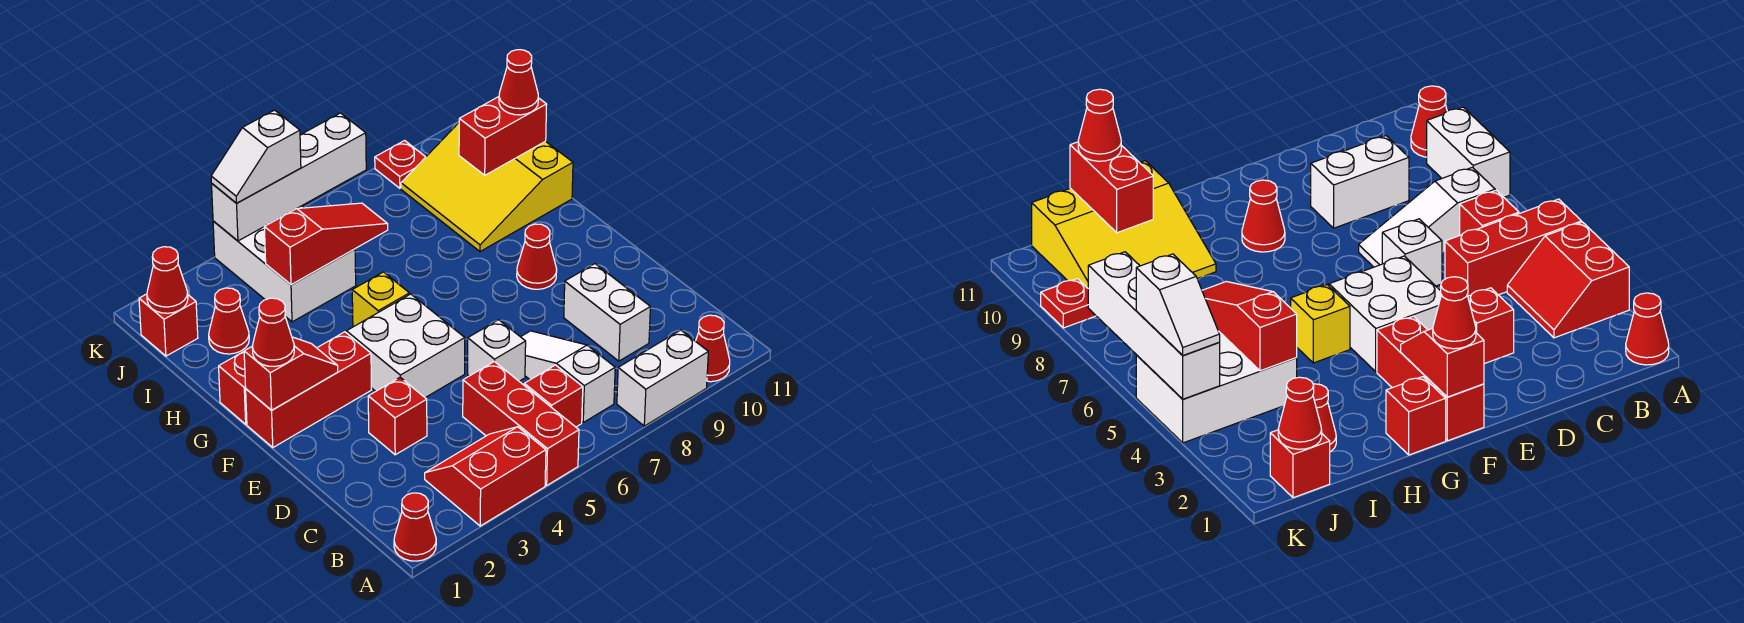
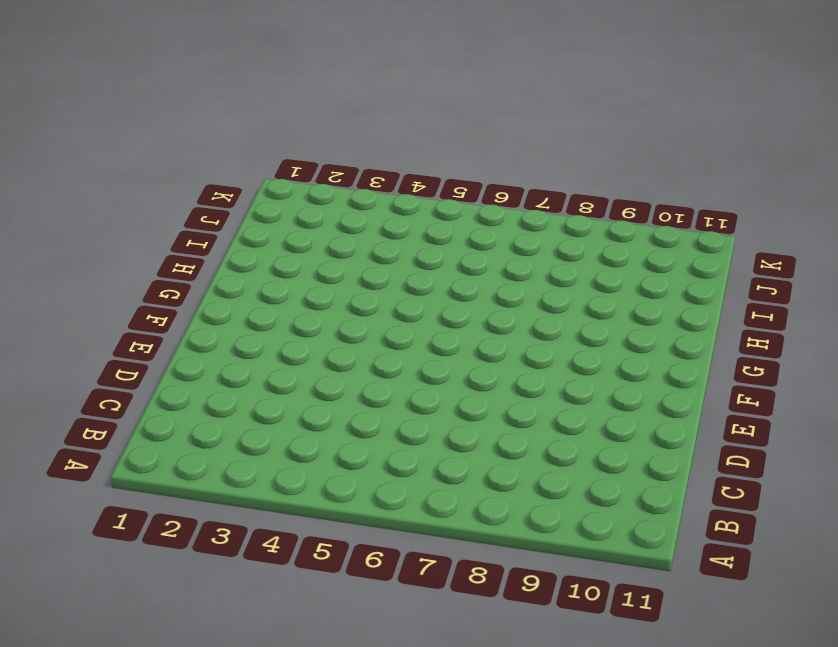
none -> red cone A1 level 1
none -> red slope A3:B4 level 1 top A
none -> red brick A5:C5 level 1

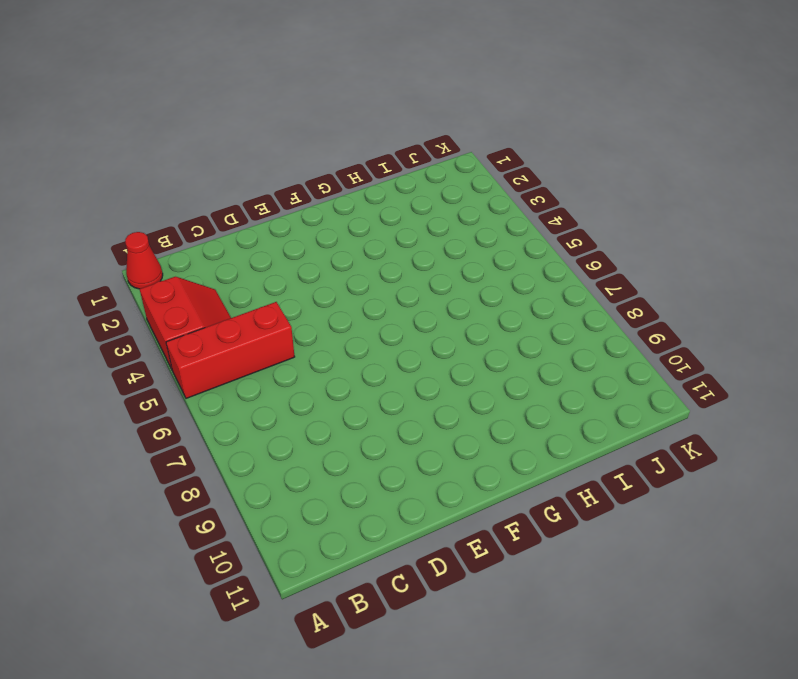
none -> white brick A8:A9 level 1
none -> red cone A10 level 1
none -> red brick B6 level 1

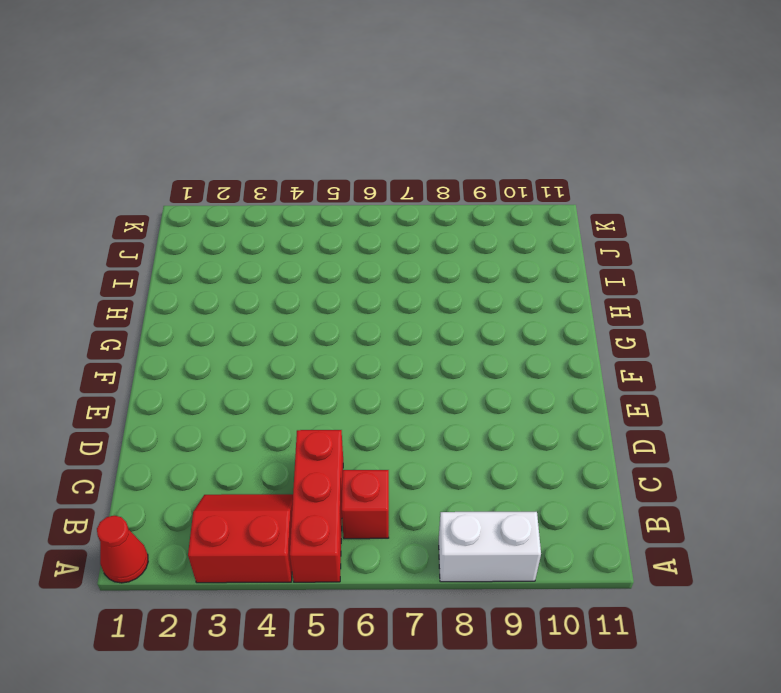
none -> red cone A10 level 1
none -> white slope B7:D7 level 1 top B
none -> white brick C9:D9 level 1

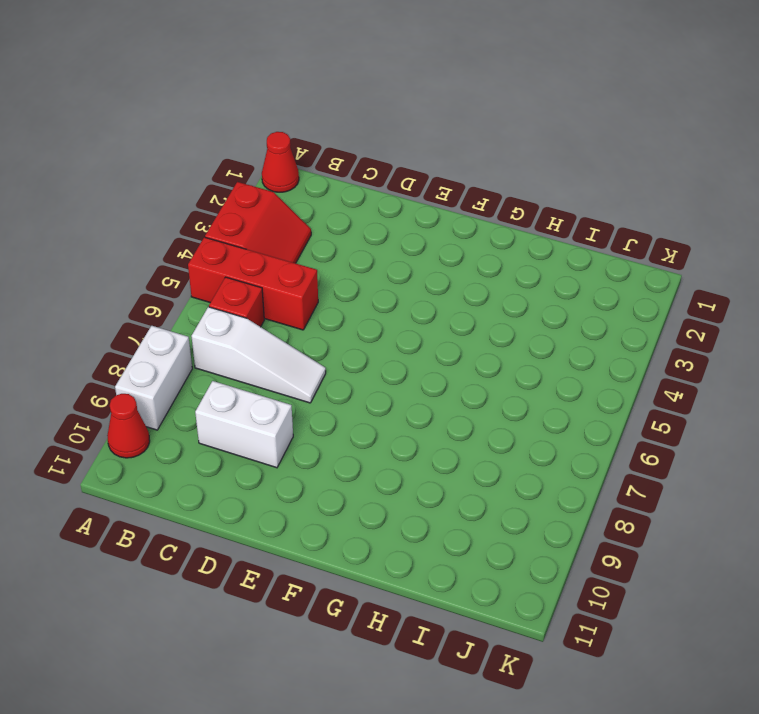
none -> red brick D3 level 1
none -> white brick D6 level 1
none -> white brick E4:F5 level 1

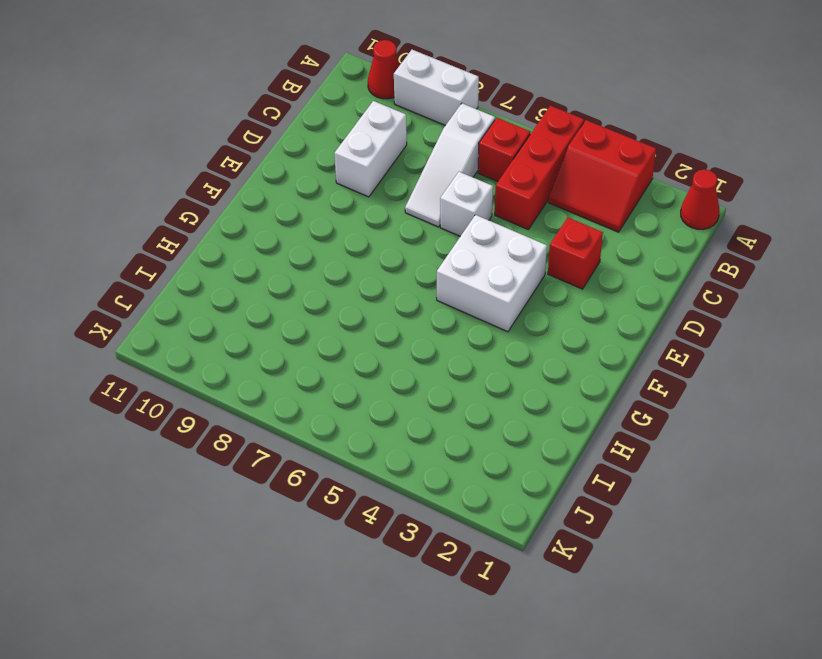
none -> red brick F1:F3 level 1
none -> red cone F9 level 1
none -> red brick G1 level 1

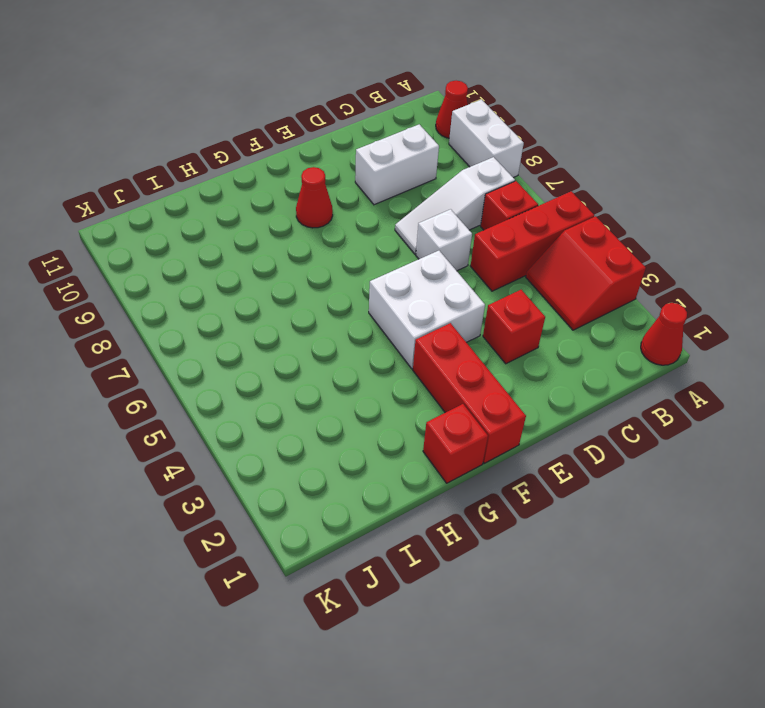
none -> yellow brick G5 level 1
none -> yellow slope H9:J11 level 1 top 11
none -> red cone I2 level 1

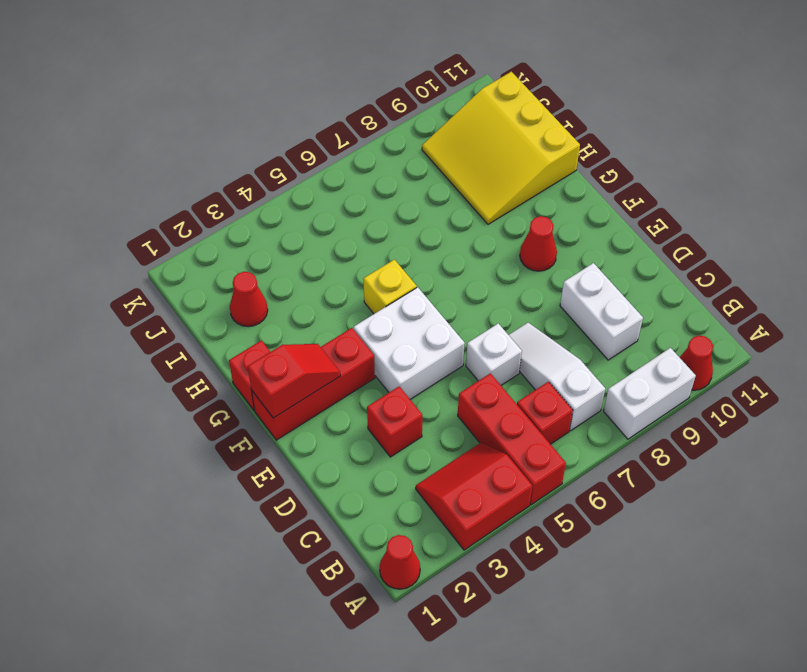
none -> white brick I4:K5 level 1
none -> red brick J1 level 1
none -> red plate K9 level 1

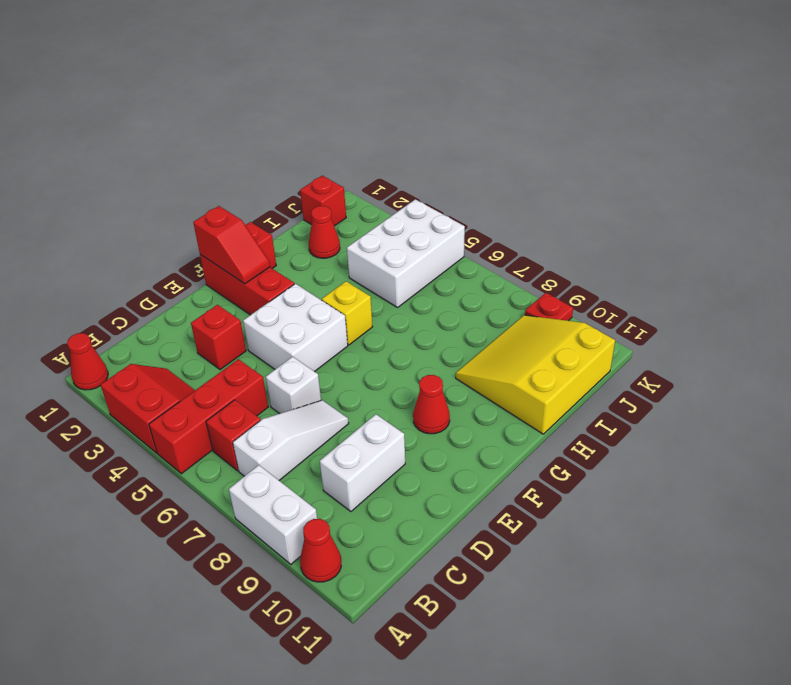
none -> red slope I4:I6 level 2 top 4
none -> red brick I10:I11 level 2
none -> red cone J1 level 2

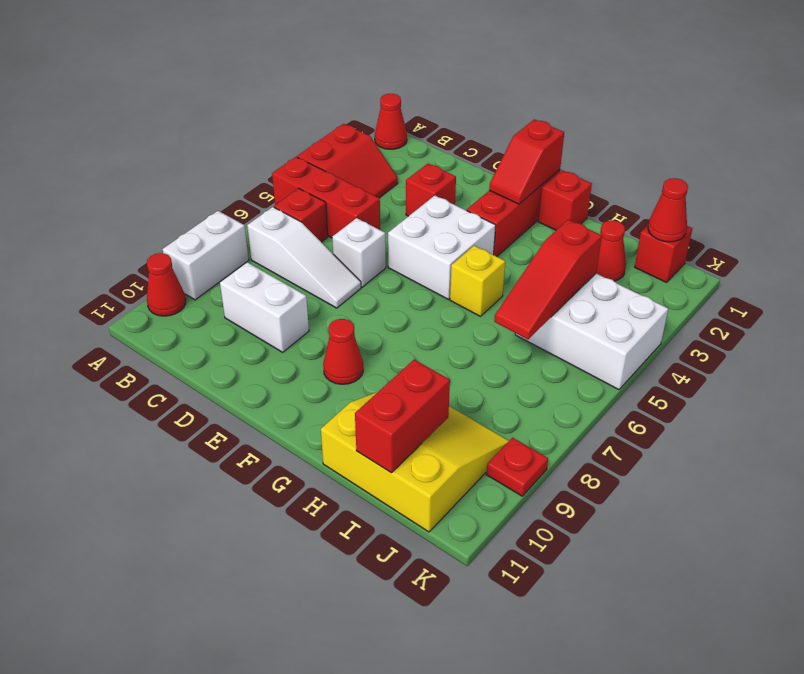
none -> white brick K4:K7 level 2
none -> red cone F1 level 3
none -> red cone I11 level 3

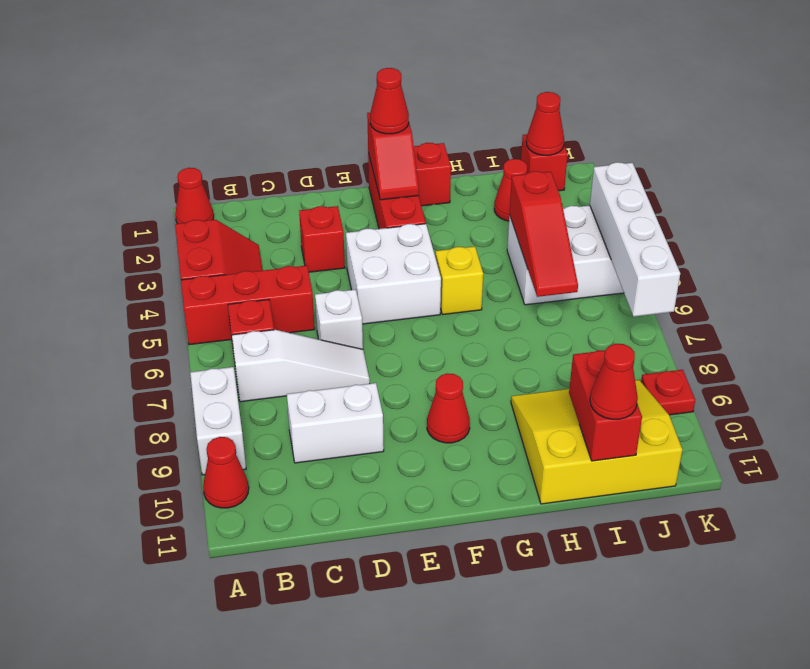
none -> white slope K4:K5 level 3 top 5

